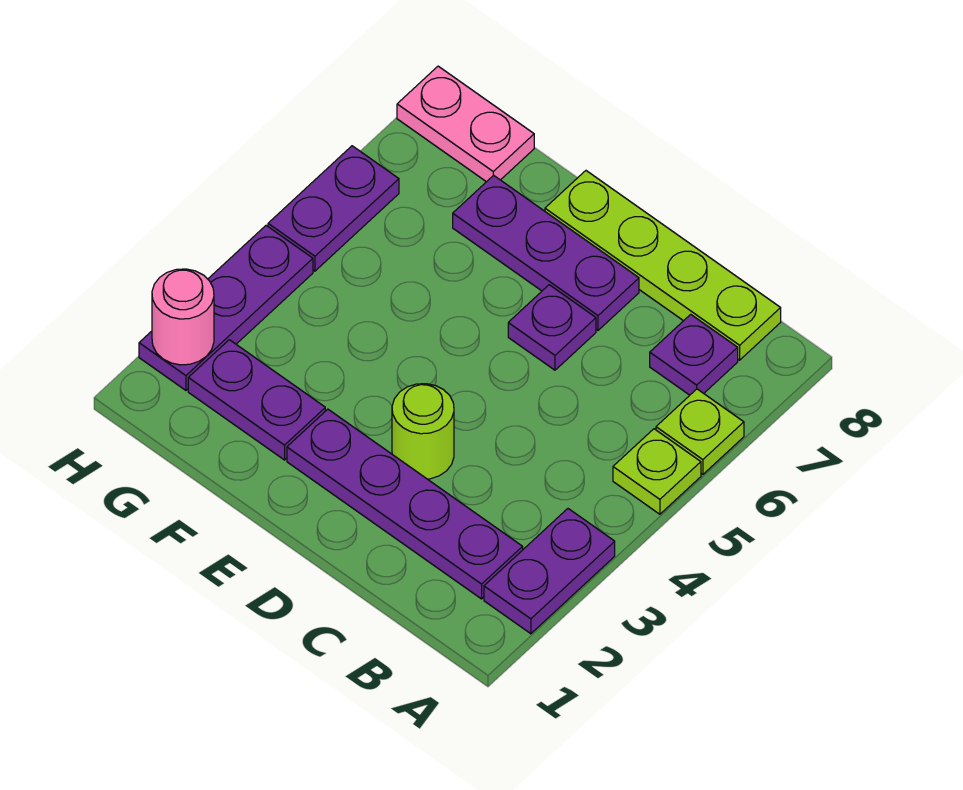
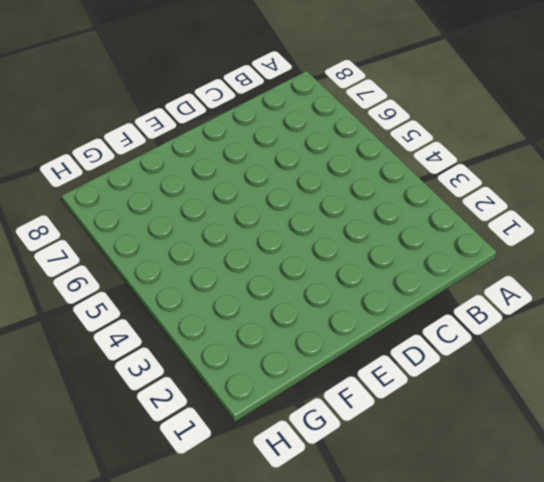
none -> purple plate A2:A3 level 1
none -> lime plate A5 level 1
none -> lime plate A6 level 1

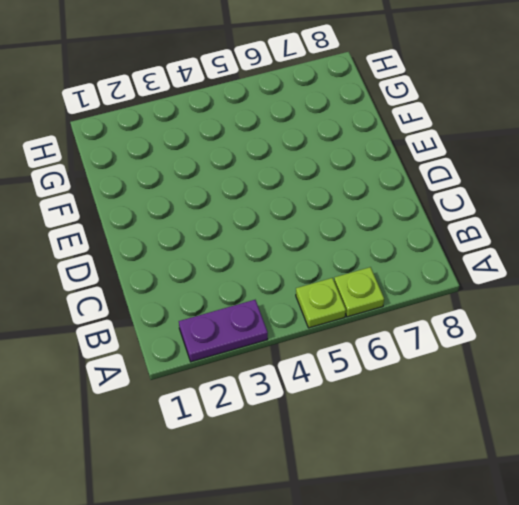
none -> purple plate B2:E2 level 1
none -> purple plate B7 level 1
none -> lime plate B8:E8 level 1

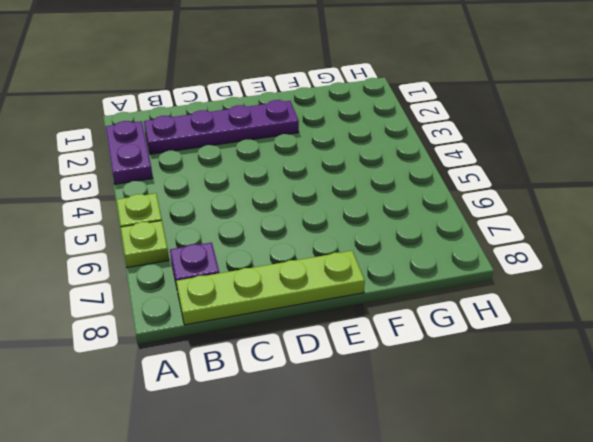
none -> lime round brick D3 level 1
none -> purple plate D6 level 1
none -> purple plate D7:F7 level 1

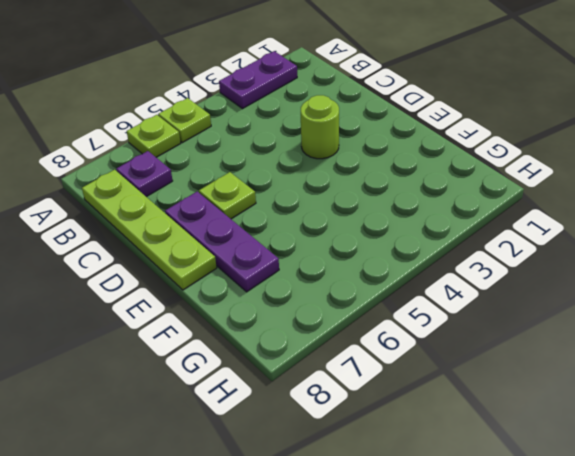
lime plate D6 level 1 -> purple plate D6 level 1
none -> purple plate B2:E2 level 1
none -> purple plate F2:G2 level 1
none -> pink plate G8:H8 level 1

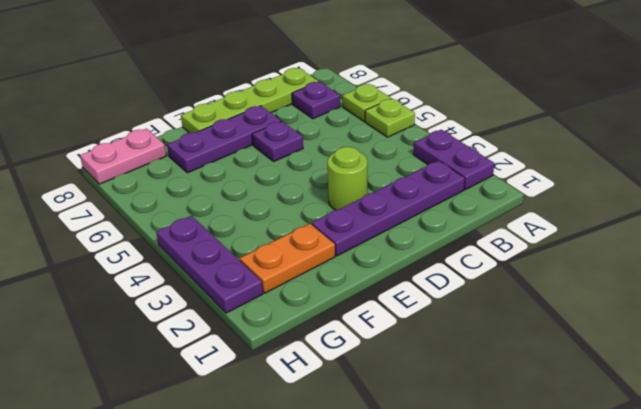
orange plate F2:G2 level 1 -> purple plate F2:G2 level 1
none -> purple plate H5:H6 level 1
none -> pink round brick H2 level 2

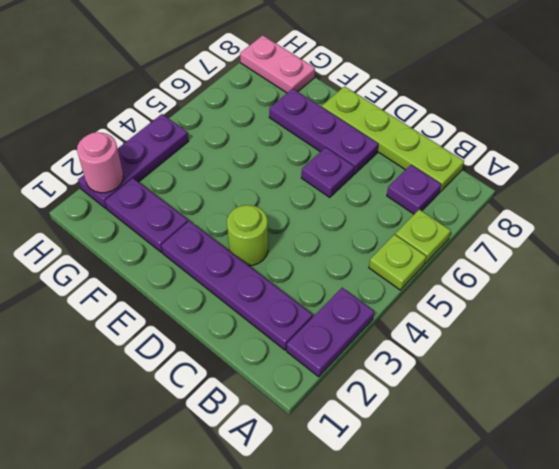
none -> purple plate H5:H6 level 1

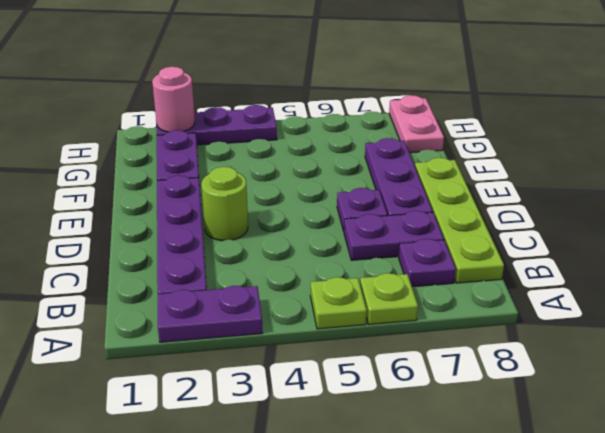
purple plate C6:C7 level 1 -> purple plate H5:H6 level 1

